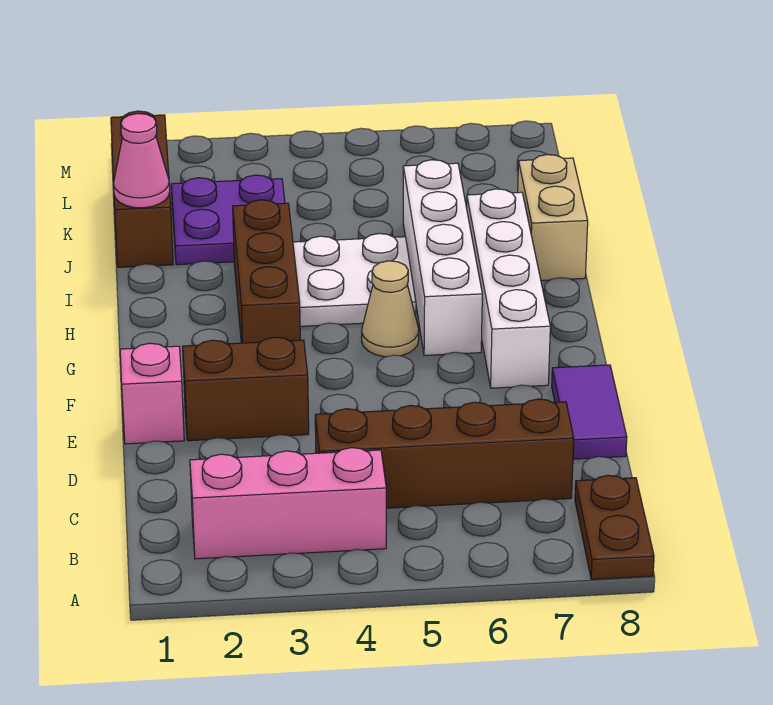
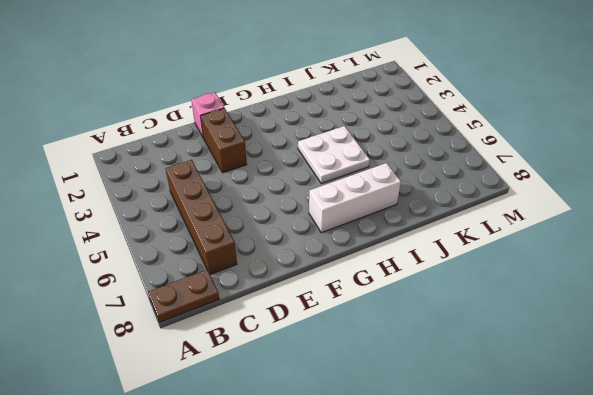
white brick G7:I7 level 1 -> white brick F7:I7 level 1
none -> pink brick B2:B4 level 1
none -> purple tile D8:E8 level 1
none -> brown brick G3:I3 level 1

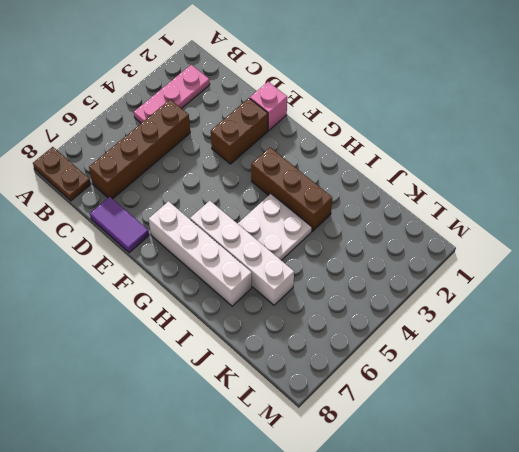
pink plate B2:B4 level 1 -> pink brick B2:B4 level 1
none -> tan cone G5 level 1
none -> tan brick I8:J8 level 1
none -> brown brick J1:L1 level 1

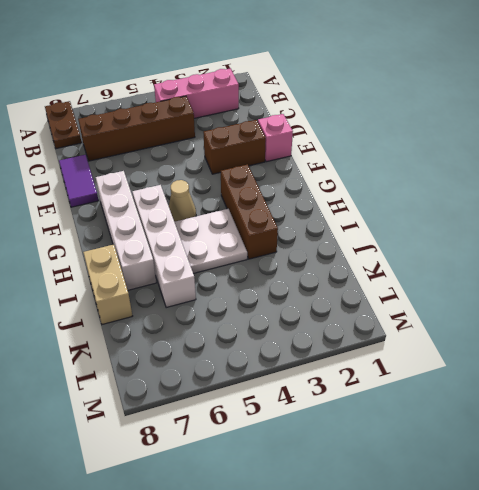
none -> brown brick J1:L1 level 1
none -> purple plate J2:K3 level 1
none -> pink cone J1 level 2

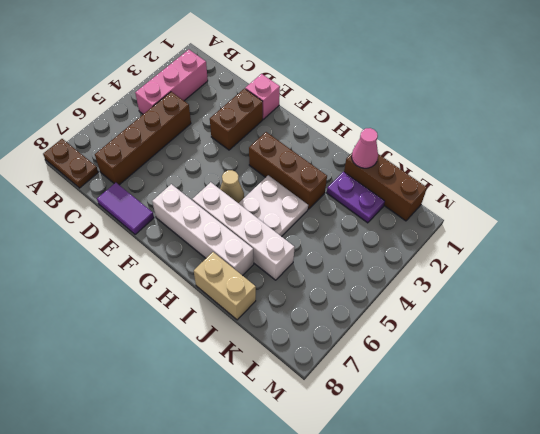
purple plate J2:K2 level 1 -> purple plate J2:K3 level 1

